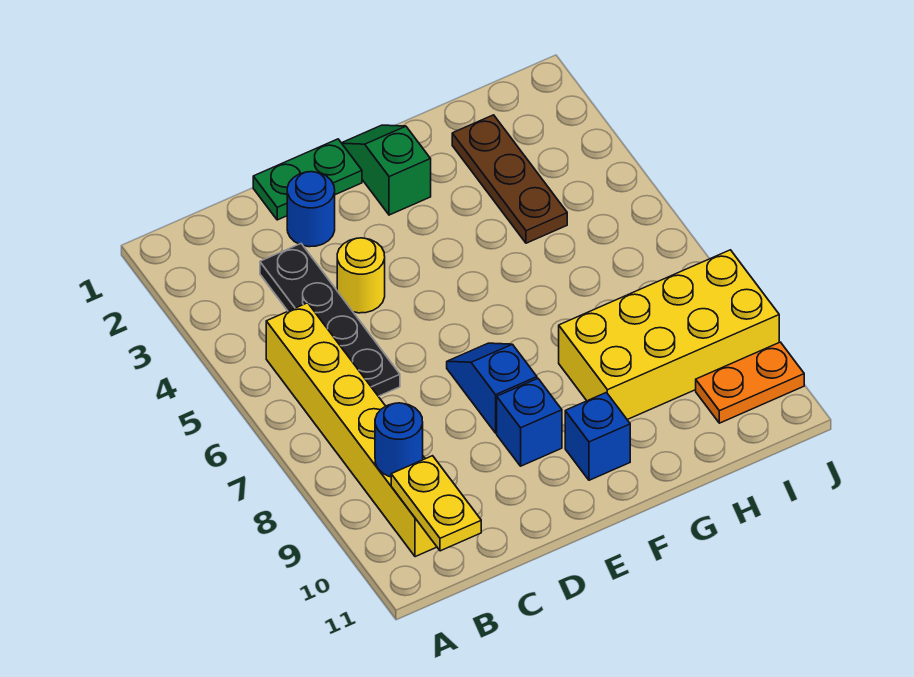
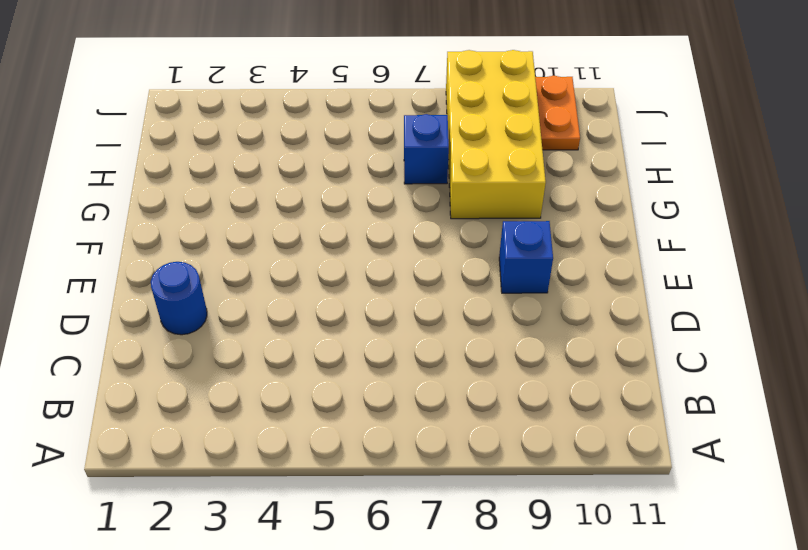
blue brick H7 level 1 -> blue brick F10 level 1
none -> yellow brick B5:B10 level 1
none -> black plate C3:C6 level 1
none -> green plate D1:E1 level 1

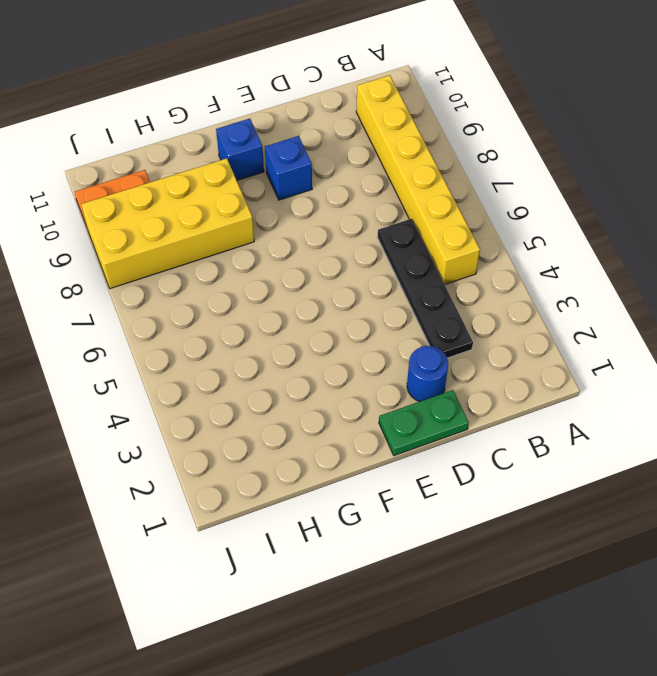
none -> yellow round brick D4 level 1
none -> blue slope E7:E8 level 1 top 8
none -> green slope F1:F2 level 1 top 2

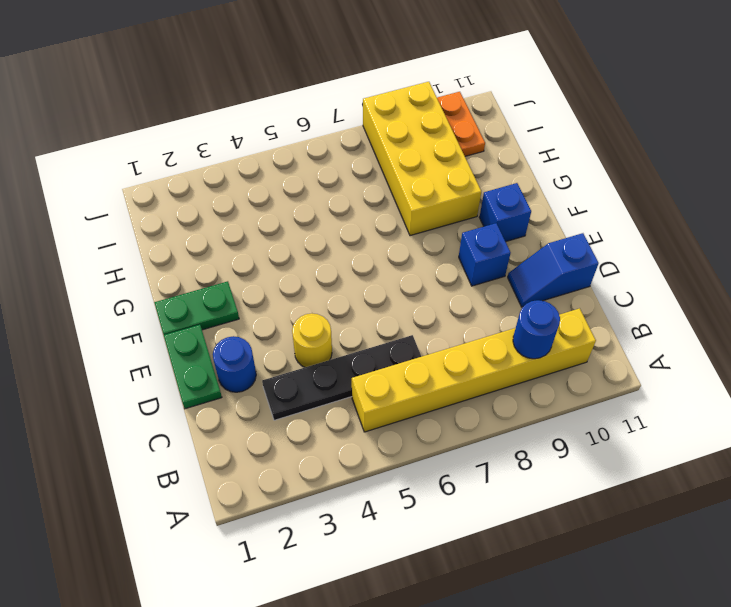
blue slope D10:D11 level 1 top 11 -> blue slope E7:E8 level 1 top 8
green plate F1:F2 level 1 -> green slope F1:F2 level 1 top 2
none -> brown plate H2:H4 level 1
none -> yellow plate B10:B11 level 2

